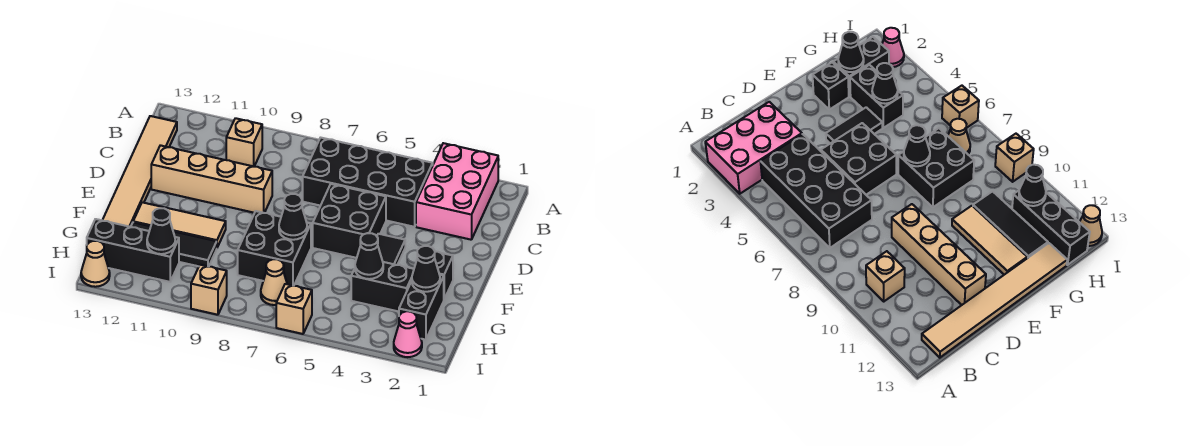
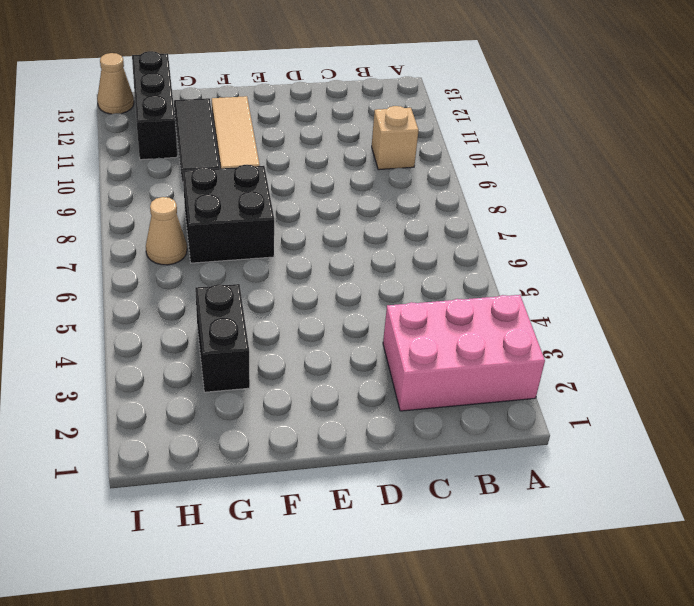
none -> black brick B4:C7 level 1
none -> tan tile B13:G13 level 1
none -> black brick D5:E6 level 1

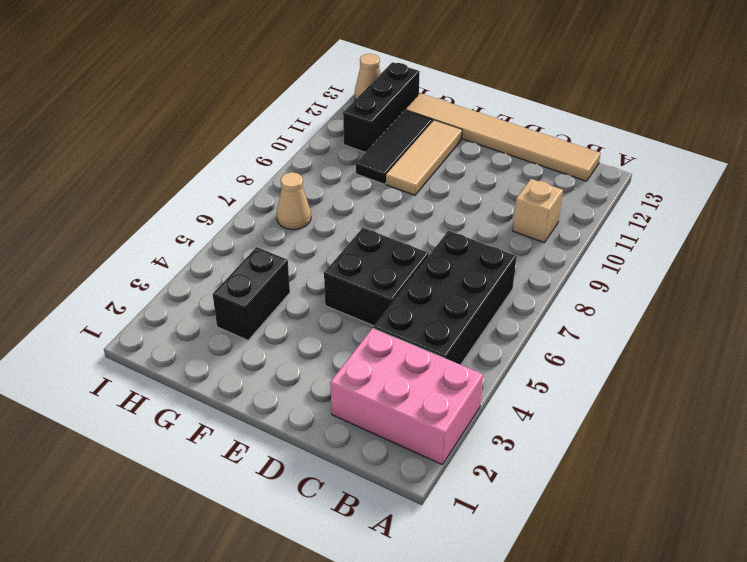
none -> tan brick D9:D12 level 1
none -> black tile E4:F4 level 1
none -> black brick F2 level 1

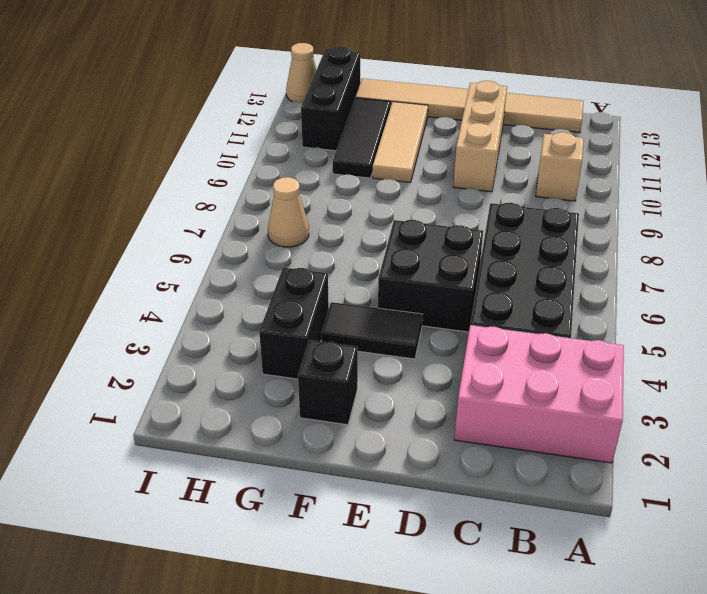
tan brick D10:D12 level 1 -> tan brick D9:D12 level 1
none -> black brick F7:G8 level 1
none -> black brick G2:H2 level 1
none -> pink cone I2 level 1

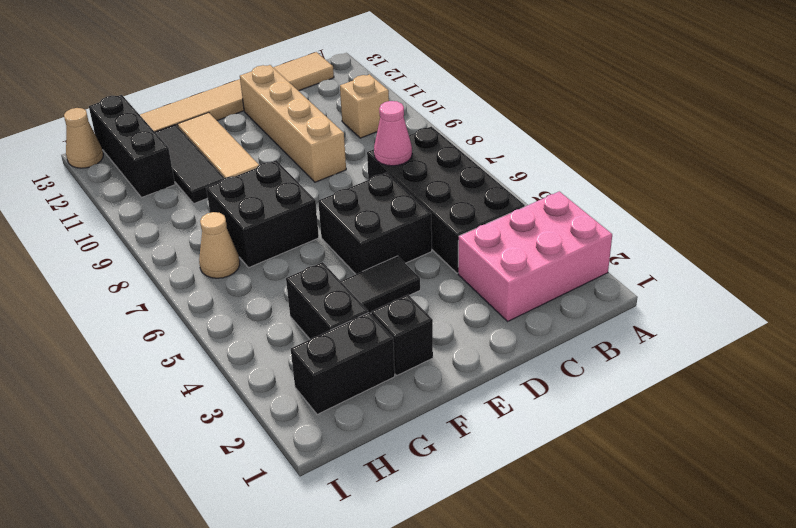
pink cone C7 level 2 -> pink cone I2 level 1
none -> tan brick I6 level 1
none -> tan brick I9 level 1
none -> black cone F7 level 2

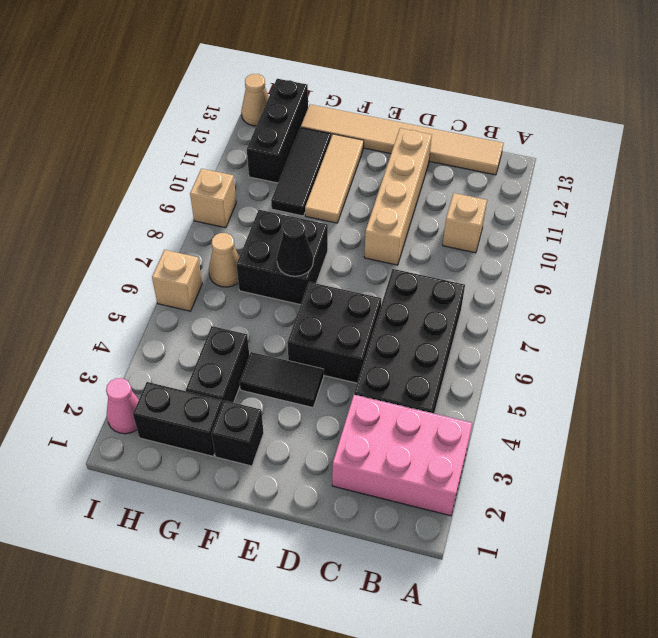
none -> black cone G2 level 2
none -> black cone G4 level 2
none -> black cone H11 level 2

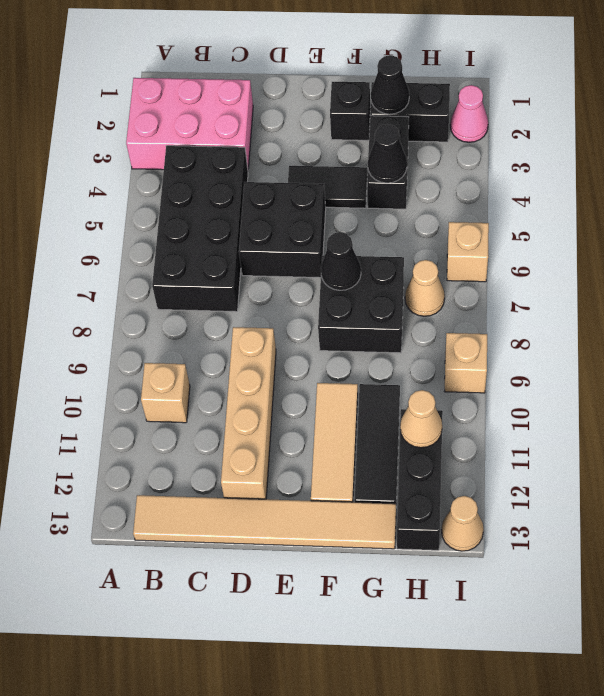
tan cone H11 level 2 -> black cone H11 level 2

